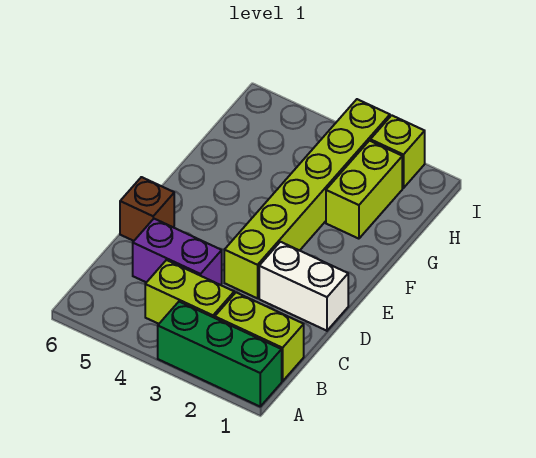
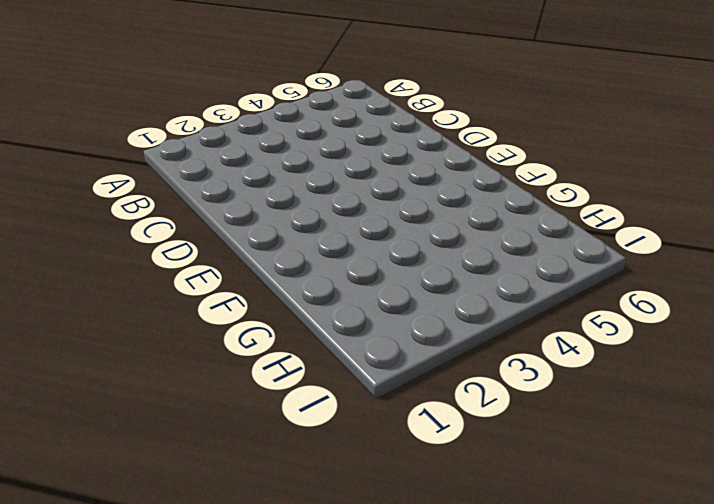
none -> green brick A1:A3 level 1
none -> lime brick B1:B2 level 1

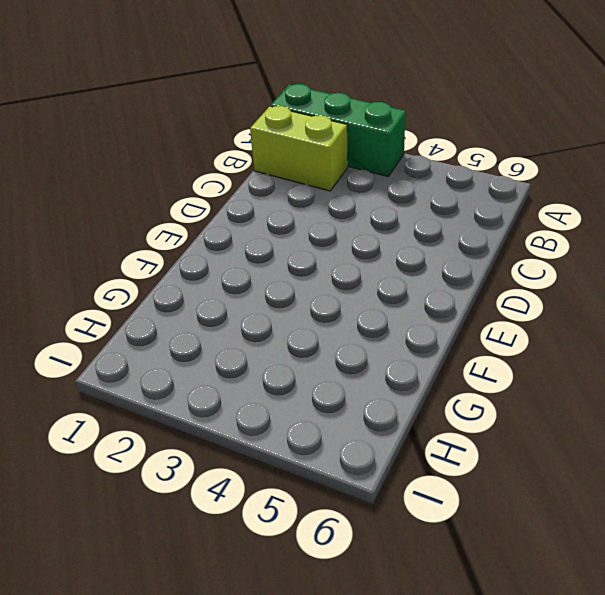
none -> lime brick B3:B4 level 1
none -> purple brick C4:C5 level 1

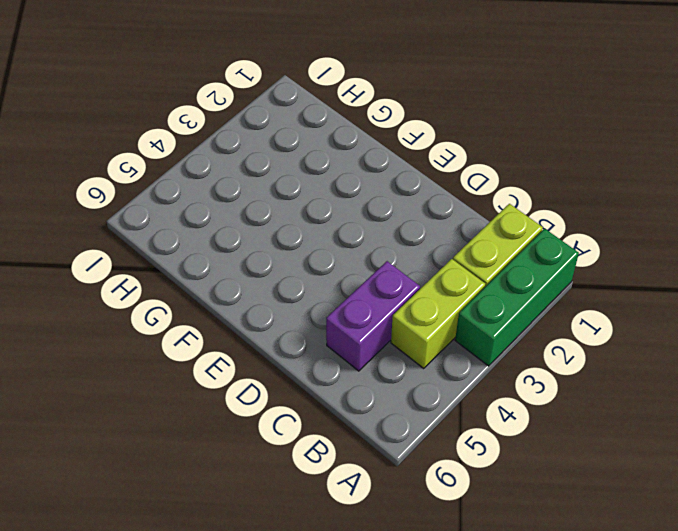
none -> white brick D1:D2 level 1
none -> lime brick D3:I3 level 1

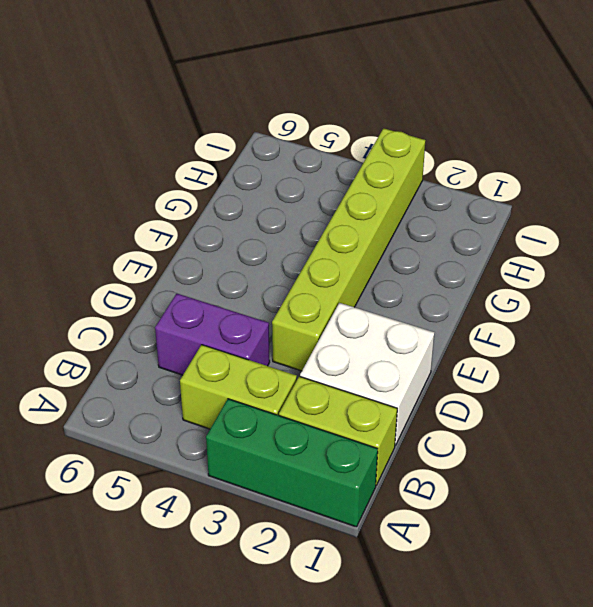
white brick C1:D2 level 1 -> white brick D1:D2 level 1
none -> brown brick D6 level 1
none -> lime brick G2:H2 level 1

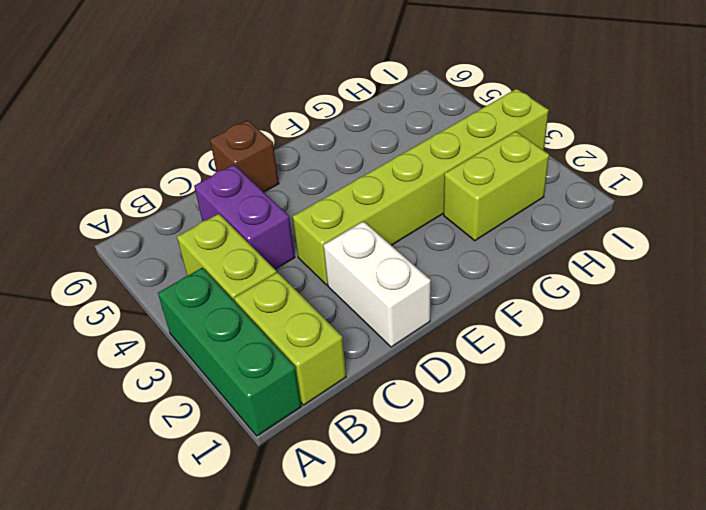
none -> lime brick I2 level 1

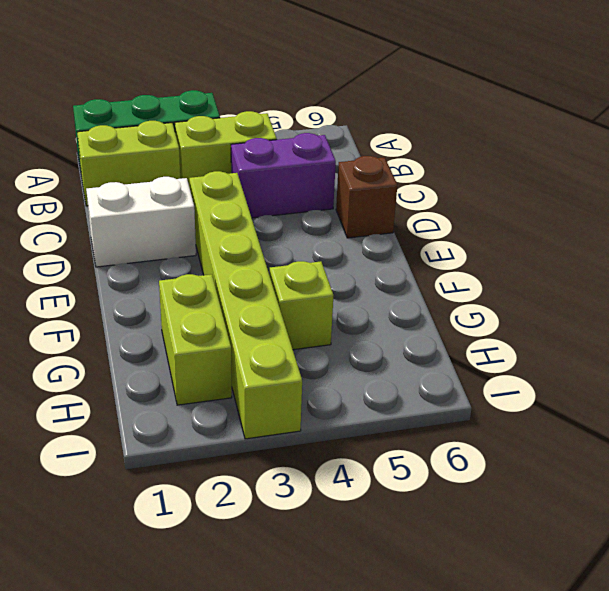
lime brick G4 level 1 -> lime brick I2 level 1

